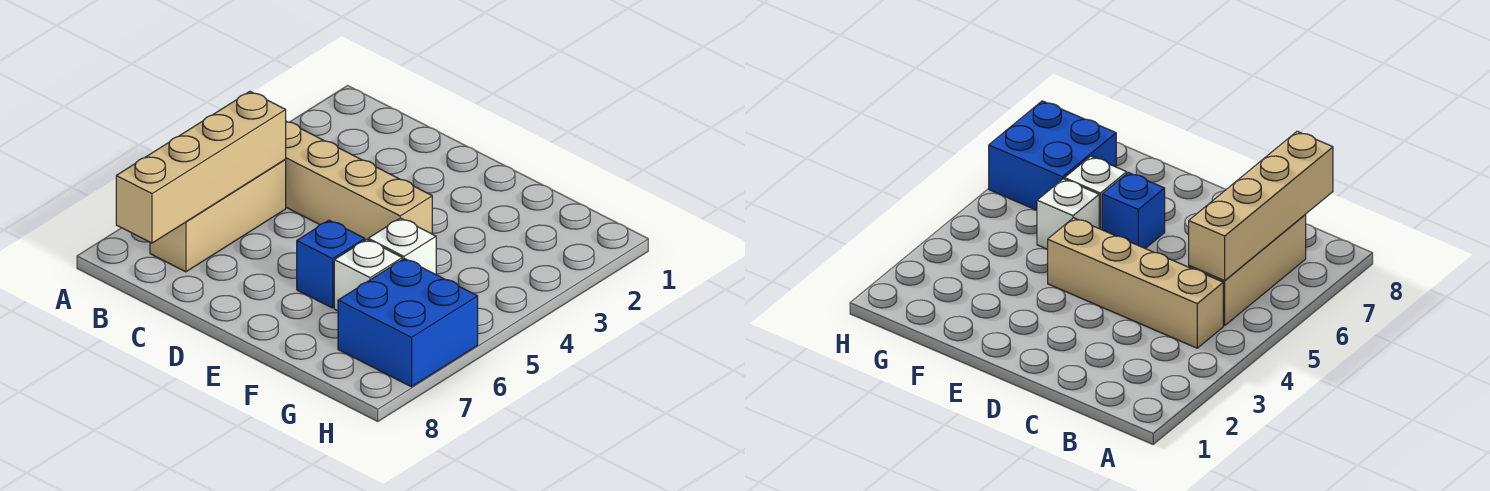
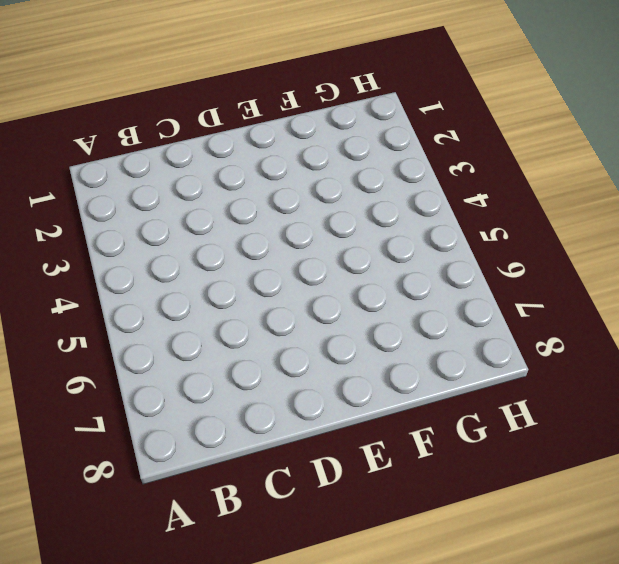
none -> tan brick B4:E4 level 1
none -> tan brick B5:B7 level 1

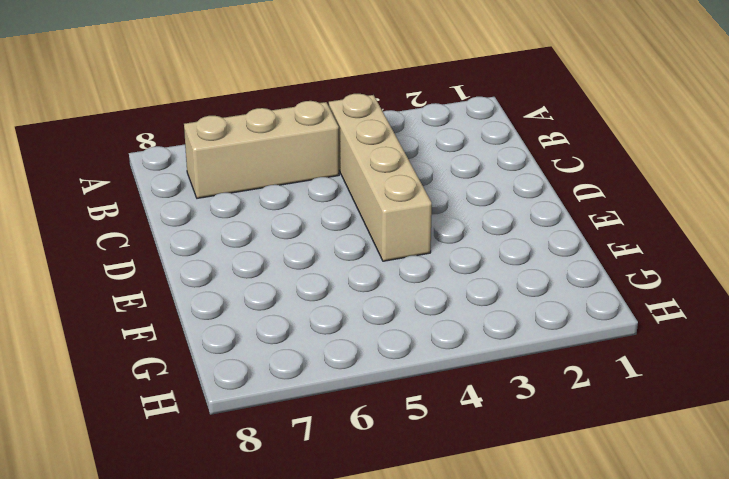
none -> blue brick E6 level 1
none -> white brick F5 level 1

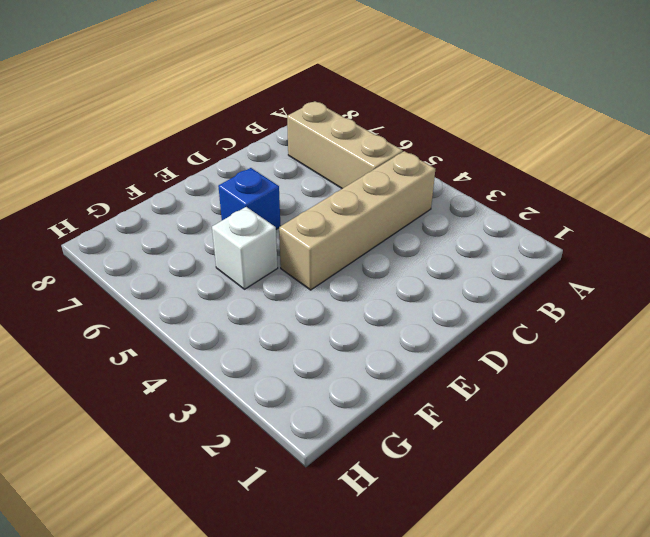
none -> white brick F6 level 1
none -> blue brick G6:H7 level 1

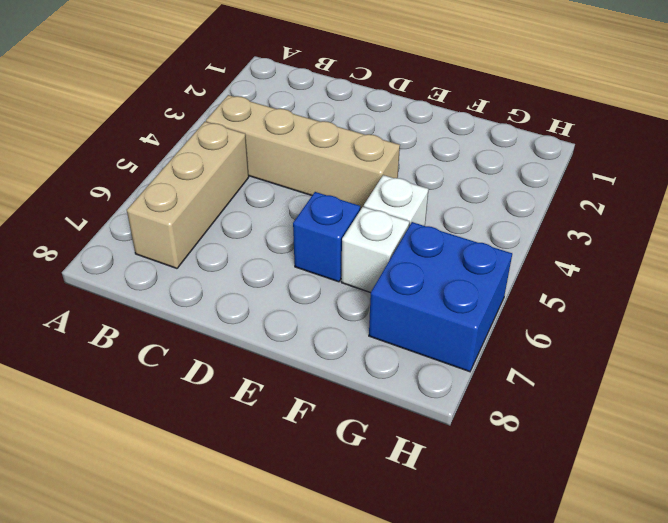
none -> tan brick B5:B8 level 2

